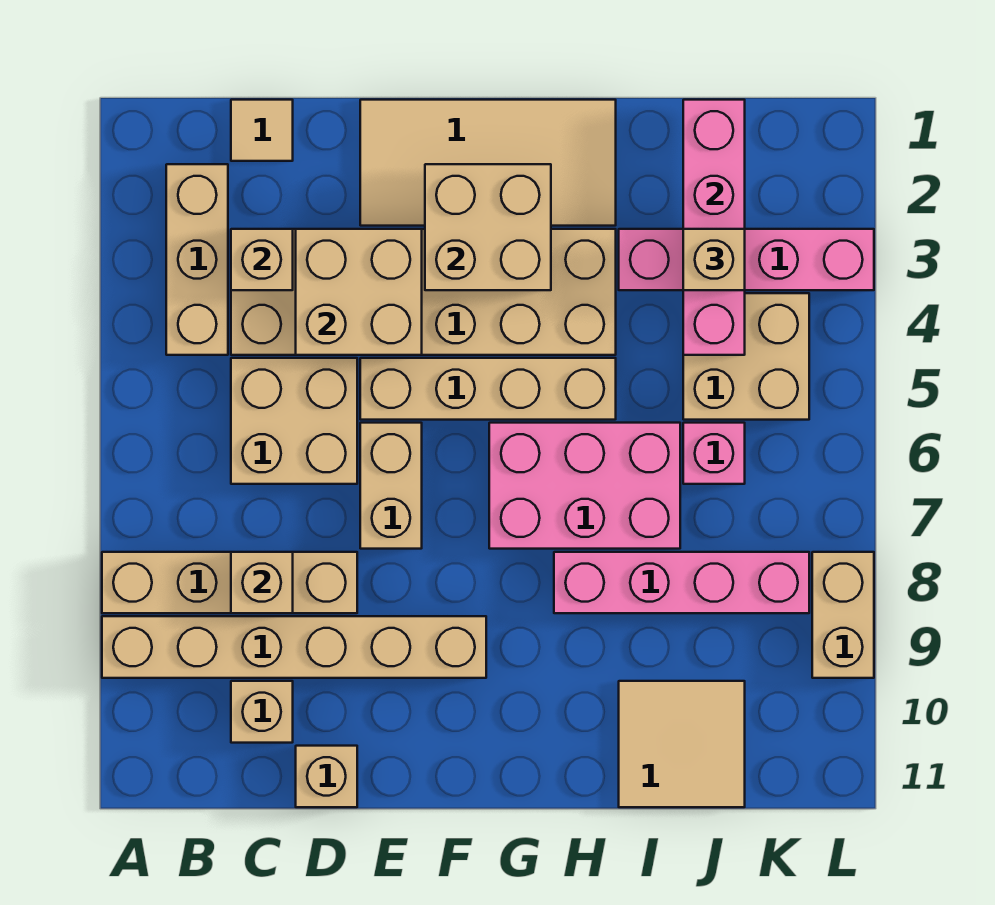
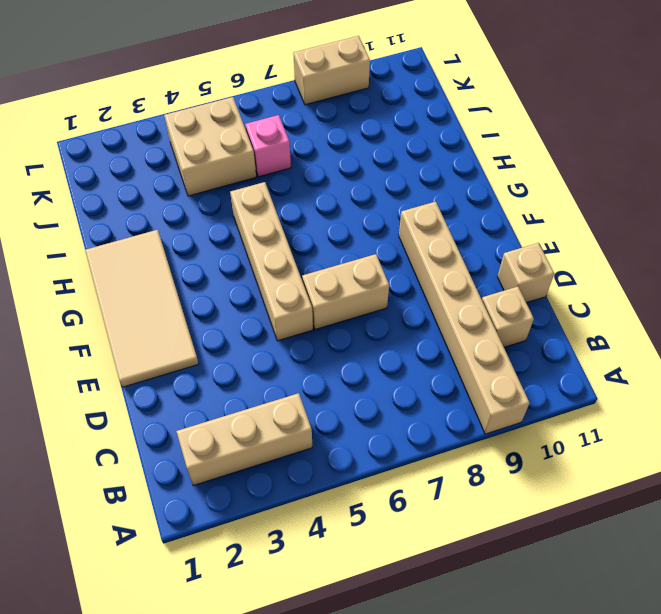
none -> tan brick A8:D8 level 1
none -> tan tile C1 level 1
none -> tan brick C3:H4 level 1

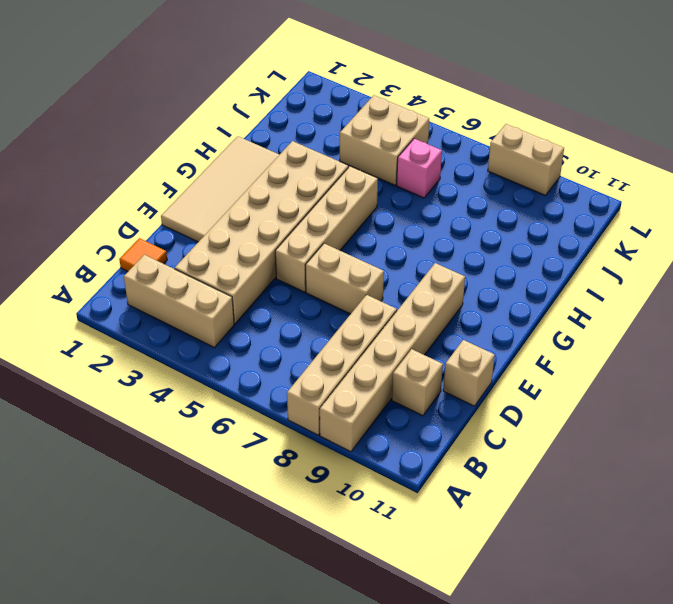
orange tile C1 level 1 -> tan tile C1 level 1
none -> tan brick C5:D6 level 1
none -> pink brick G6:I7 level 1
none -> pink brick H8:K8 level 1

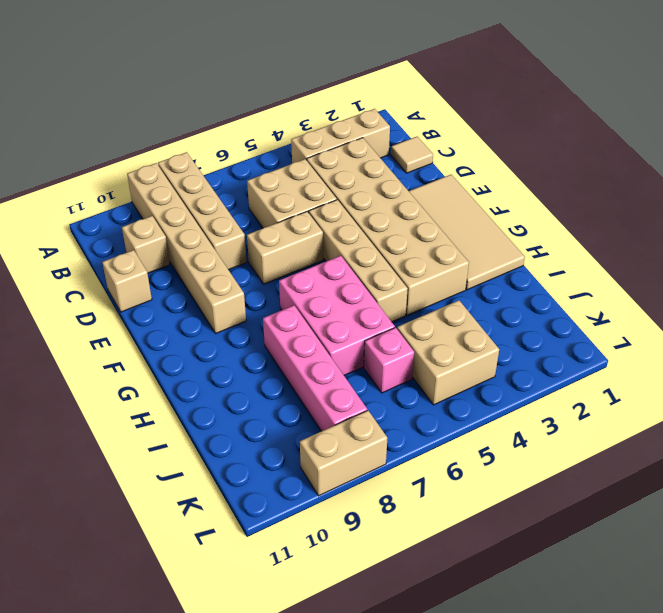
none -> pink brick I3:L3 level 1
none -> tan tile I10:J11 level 1
none -> tan brick C3 level 2

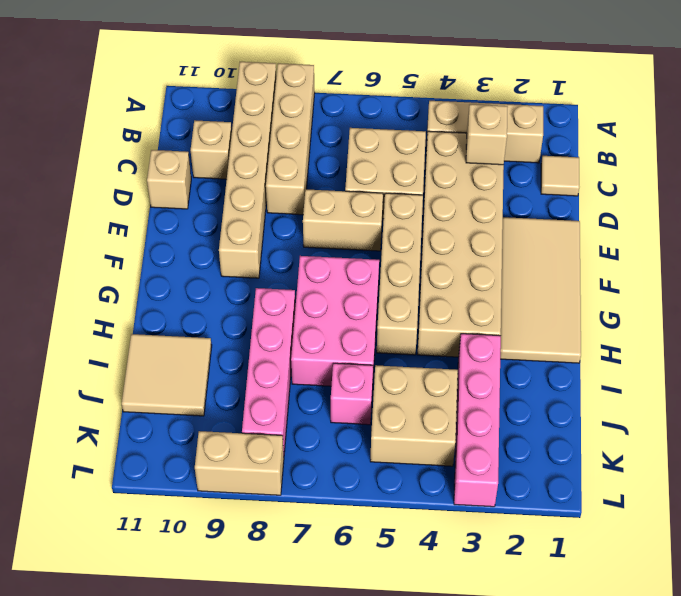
none -> tan brick C8 level 2
none -> tan brick D3:E4 level 2
none -> tan brick F2:G3 level 2

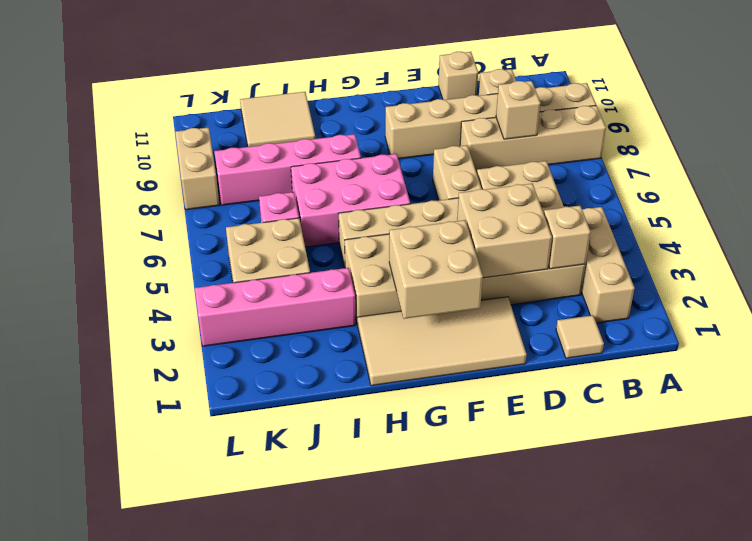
none -> pink brick J1:J4 level 2
none -> tan brick J3 level 3

